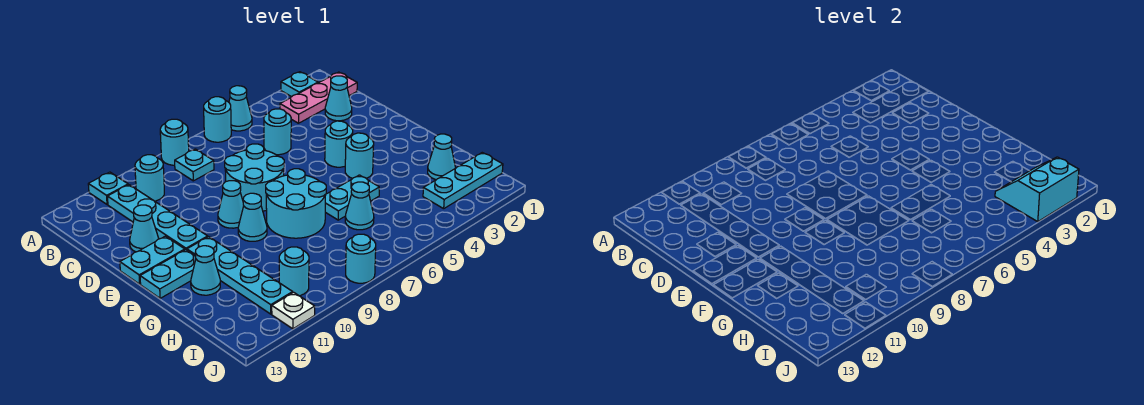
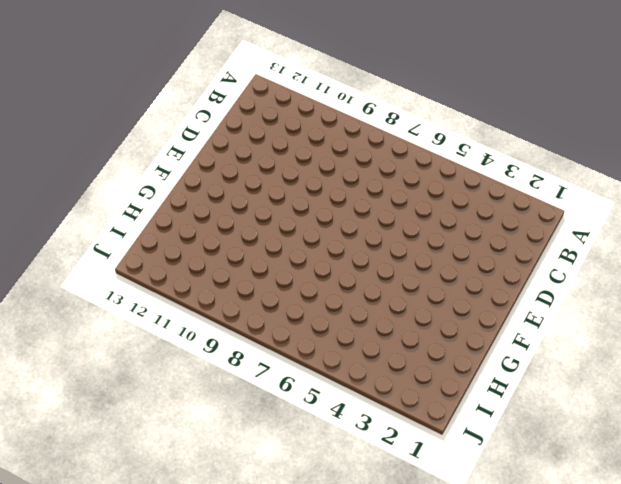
none -> cyan plate A2 level 1
none -> cyan cone A5 level 1
none -> cyan round brick A6 level 1
none -> cyan round brick A8 level 1

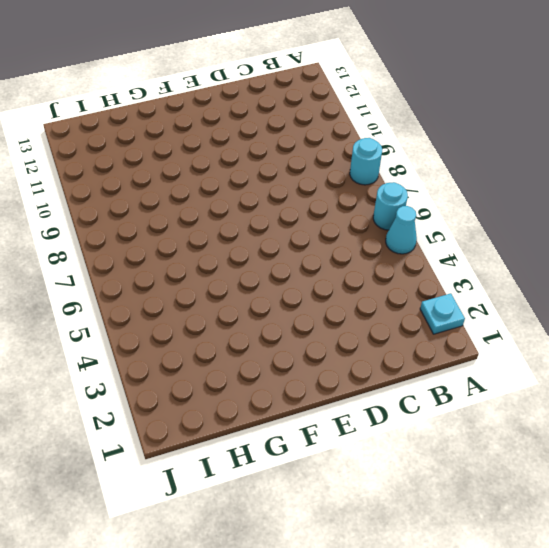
none -> cyan plate A11 level 1
none -> pink plate B1:B3 level 1
none -> cyan plate B8 level 1
none -> cyan round brick B10 level 1

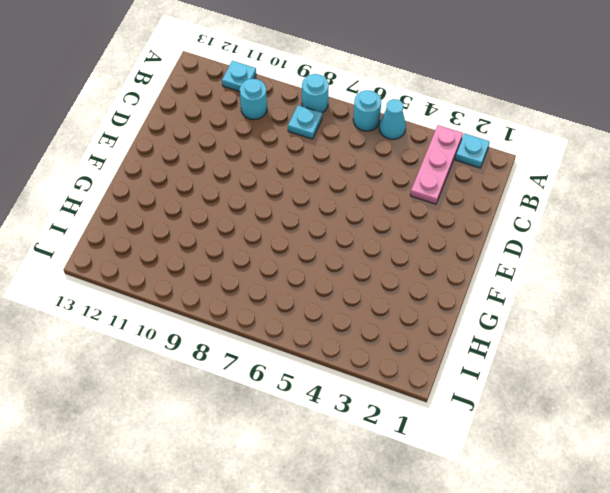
pink plate A3:C3 level 1 -> pink plate B1:B3 level 1
none -> cyan plate B11:E11 level 1
none -> cyan cone C2 level 1
none -> cyan round brick C5 level 1
none -> cyan round brick D7:E8 level 1

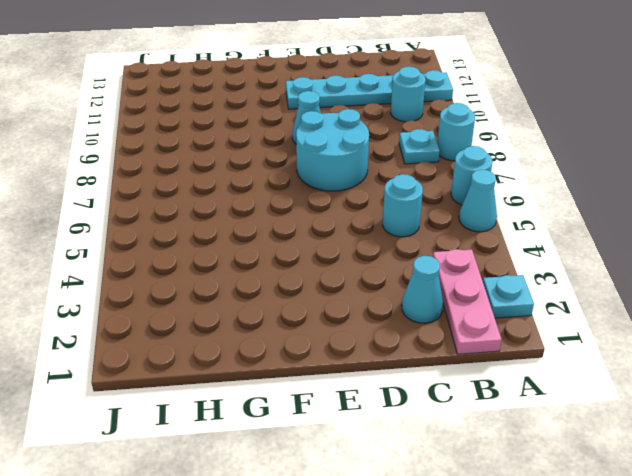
none -> cyan cone D12 level 1
none -> cyan round brick E4 level 1
none -> cyan plate E12:E13 level 1
none -> cyan round brick F4 level 1

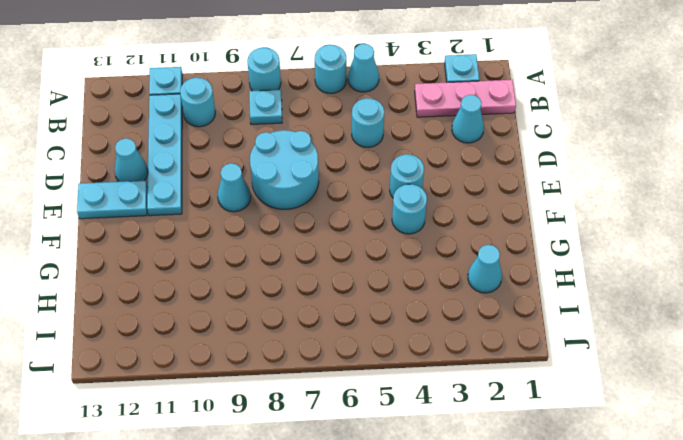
none -> cyan round brick F7:G8 level 1
none -> cyan cone F9 level 1
none -> cyan plate F11:I11 level 1
none -> cyan plate F12:F13 level 1

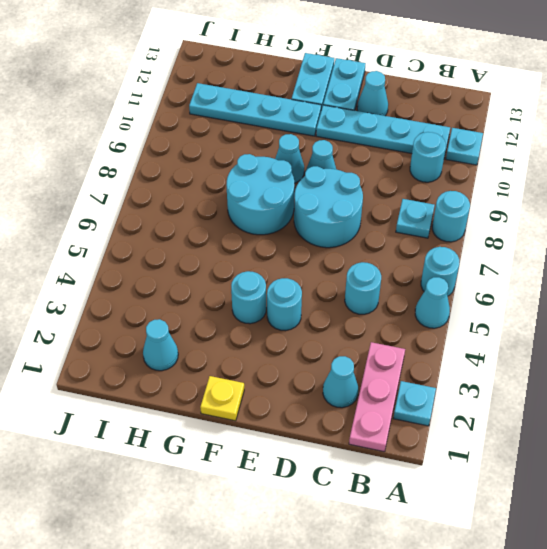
yellow plate F1 level 1 -> none
none -> cyan plate G5:G6 level 1
none -> cyan cone G12 level 1
none -> cyan cone H6 level 1
none -> cyan plate I1:I3 level 1

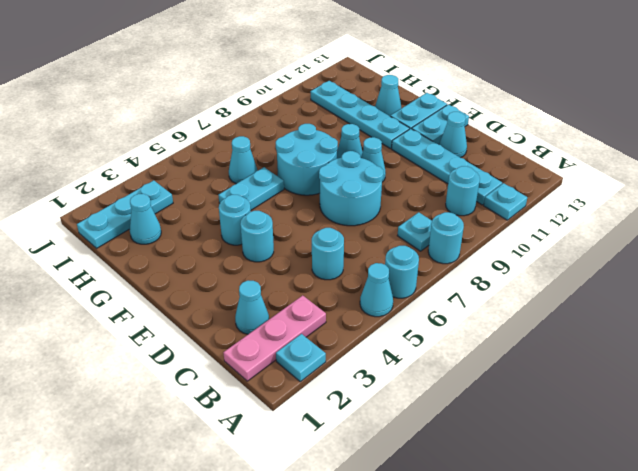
none -> cyan round brick I10 level 1
none -> cyan round brick J8 level 1
none -> white plate J11 level 1
none -> cyan slope I2:J3 level 2 top J

